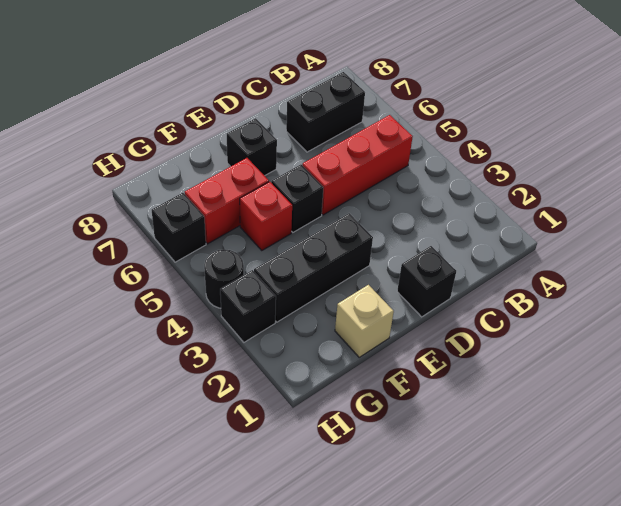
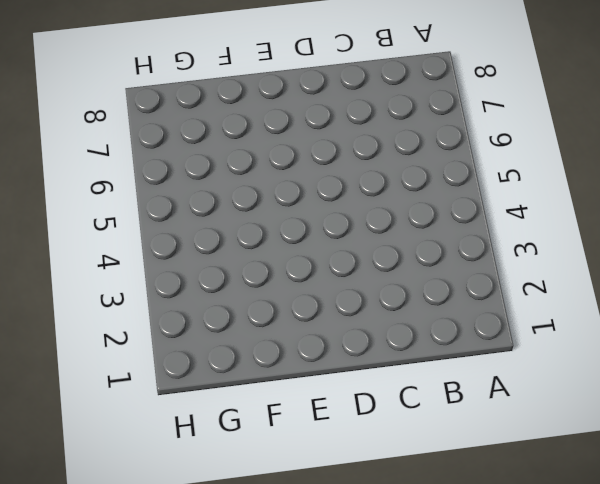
none -> red brick B5:D5 level 1
none -> black brick B7:C7 level 1
none -> black brick D1 level 1

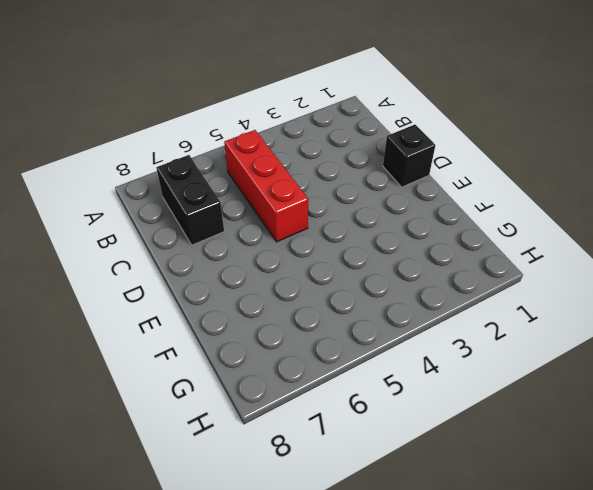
none -> black brick E3:G3 level 1
none -> black brick E5 level 1
none -> black brick E7 level 1

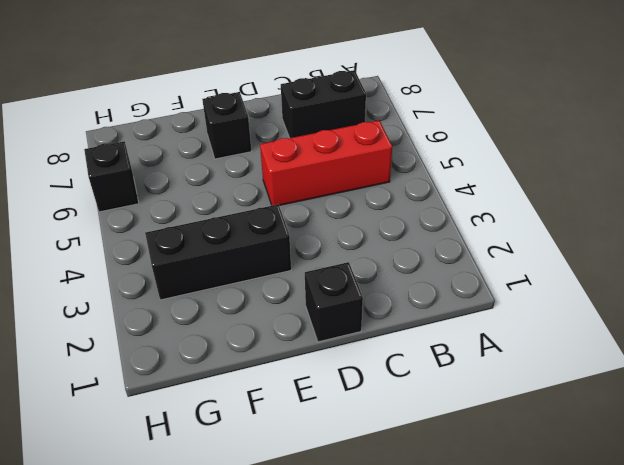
none -> black brick E5 level 1
none -> tan brick F1 level 1
none -> red brick F5 level 1

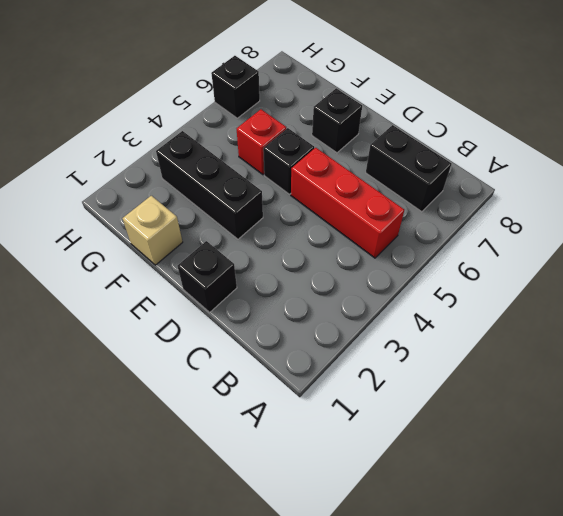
none -> red brick F6:G6 level 1
none -> black brick H3 level 1
none -> black round brick H4 level 1

